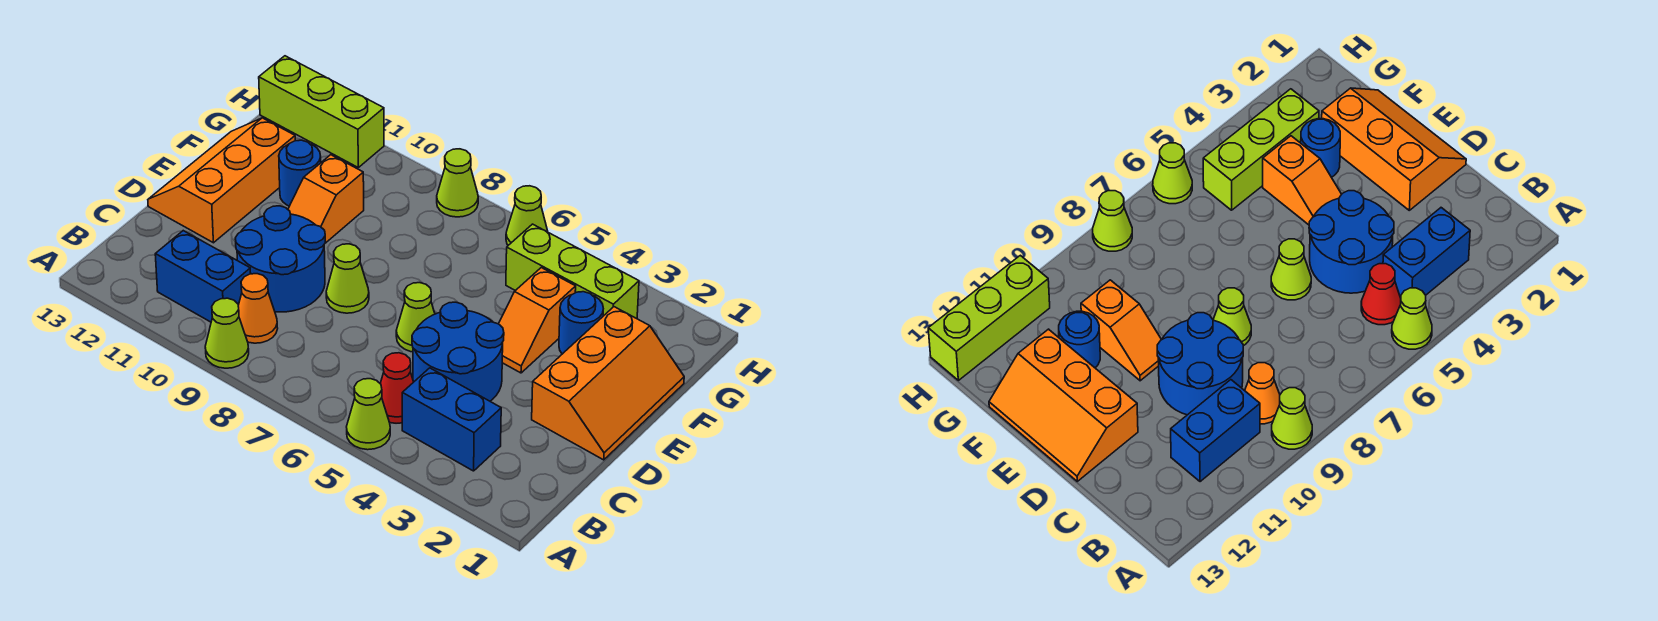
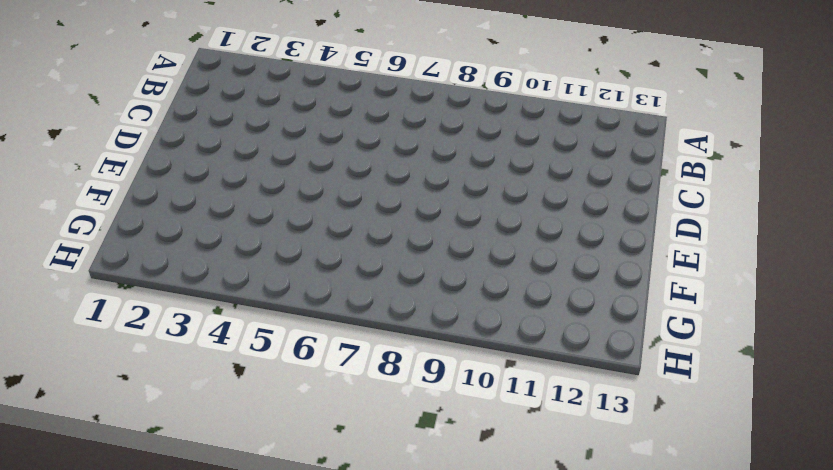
none -> lime cone A5 level 1
none -> lime cone A9 level 1
none -> blue brick B3:B4 level 1

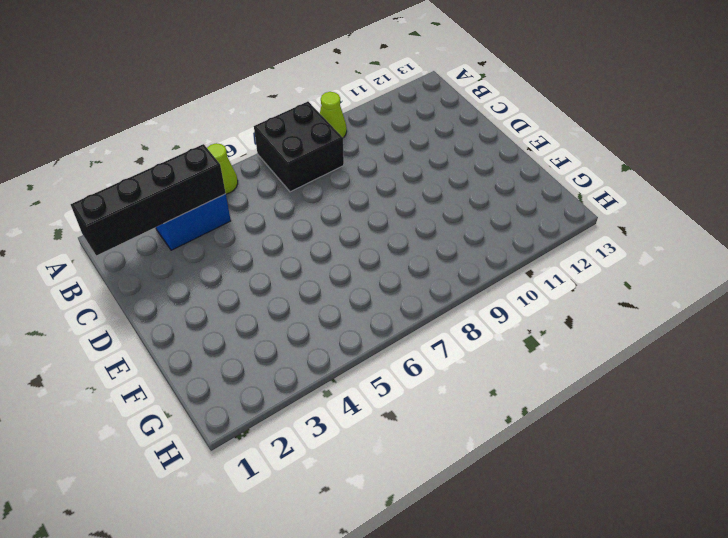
black brick A7:B8 level 1 -> none
black brick B1:B4 level 2 -> none
none -> red cone B5 level 1
none -> orange cone B9 level 1
none -> blue brick B10:B11 level 1

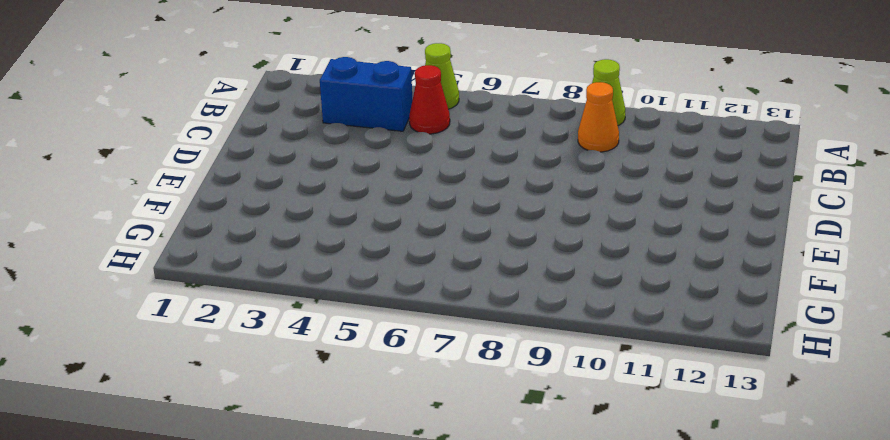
none -> blue brick B10:B11 level 1
none -> blue round brick C4:D5 level 1
none -> blue round brick C9:D10 level 1

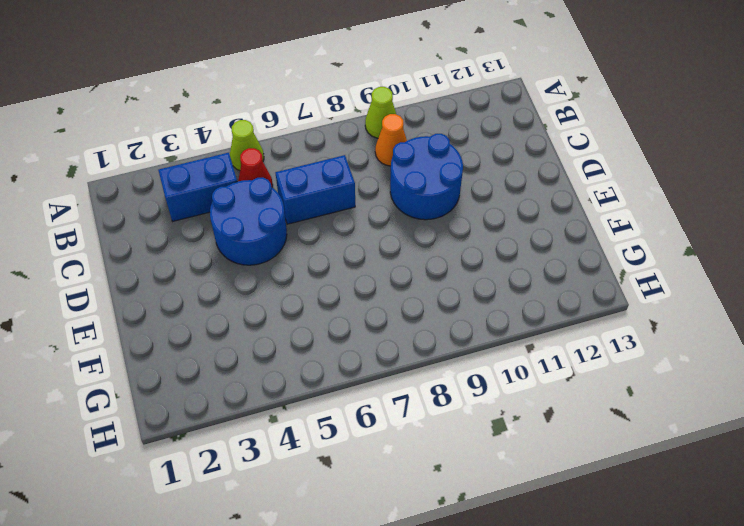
blue brick C6:C7 level 1 -> blue brick B10:B11 level 1
none -> orange slope D1:F2 level 1 top 2
none -> lime cone D6 level 1
none -> lime cone D8 level 1

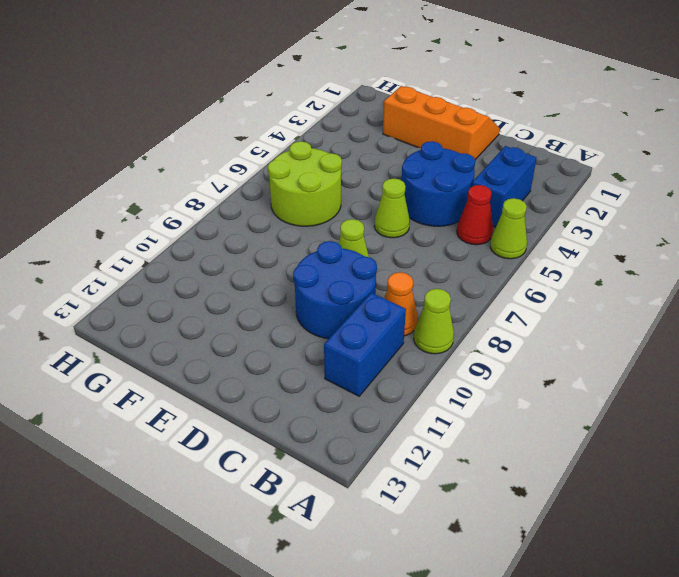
lime round brick F6:G7 level 1 -> none
none -> orange slope D12:F13 level 1 top 12
none -> orange slope E4:F4 level 1 top F
none -> orange slope E10:F10 level 1 top F

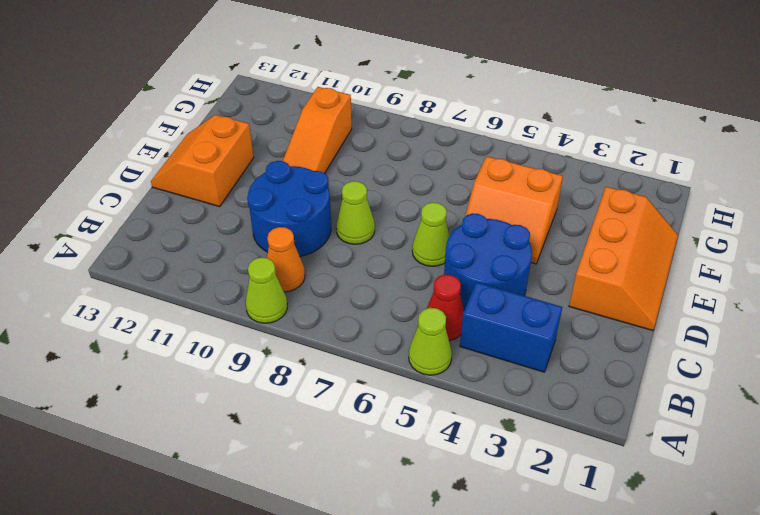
orange slope D12:E13 level 1 top 12 -> orange slope D12:F13 level 1 top 12
orange slope E4:F5 level 1 top F -> orange slope E4:F4 level 1 top F
orange slope E10:G10 level 1 top G -> orange slope E10:F10 level 1 top F
none -> blue brick B10:B11 level 1
none -> blue round brick F3 level 1
none -> blue round brick F11 level 1

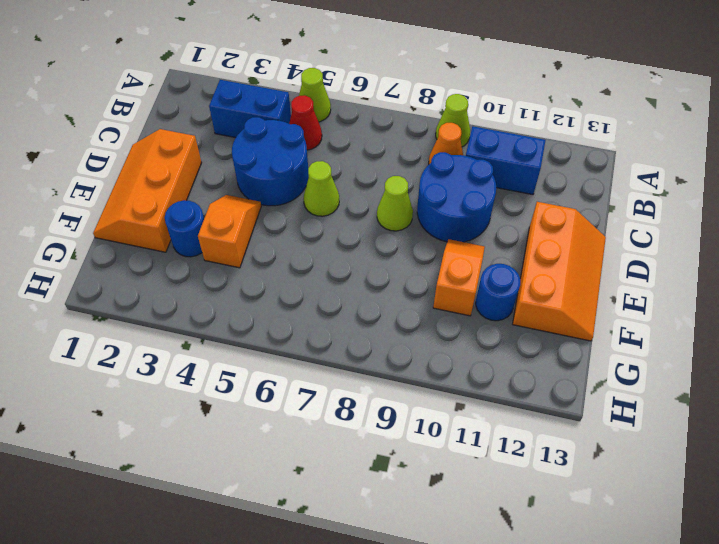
none -> lime brick G3:G5 level 1
none -> lime cone H6 level 1
none -> lime cone H8 level 1

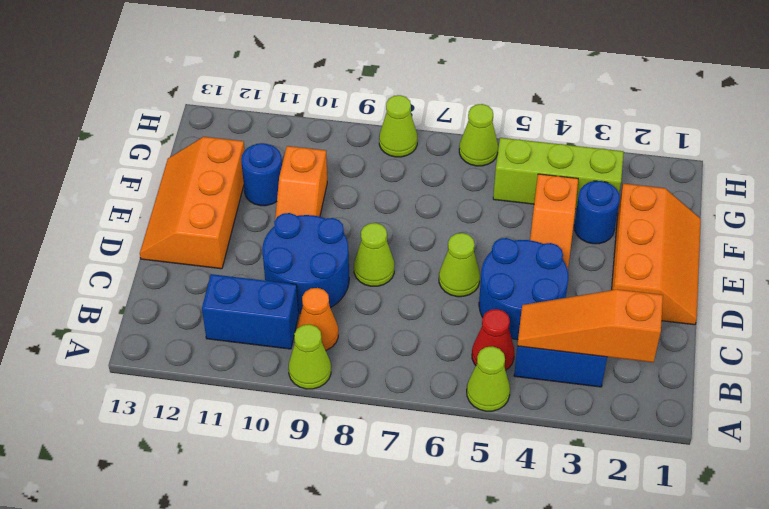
orange slope B2:B4 level 2 top 2 -> none
none -> lime brick H11:H13 level 1

